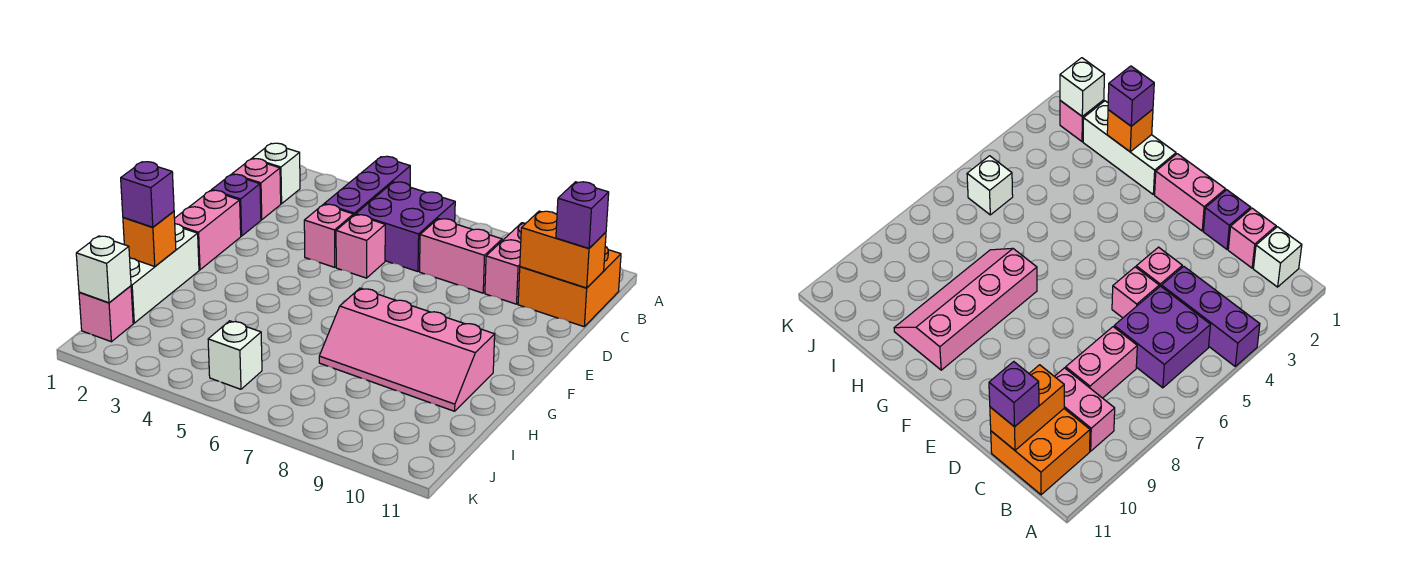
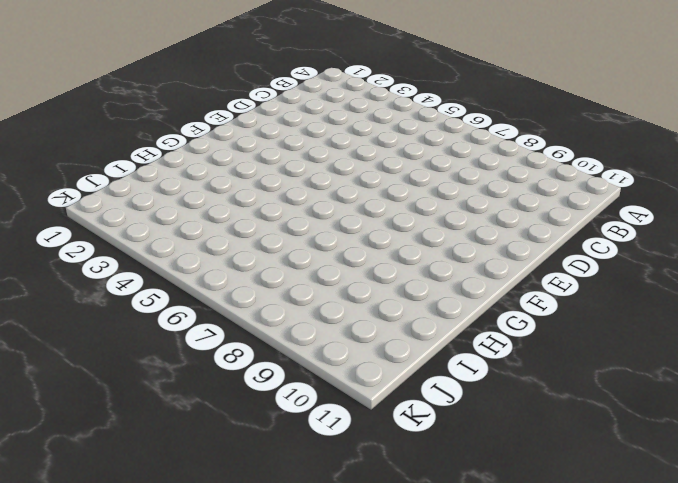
none -> purple brick A4:C4 level 1
none -> white brick B1 level 1
none -> purple brick B5:C6 level 1

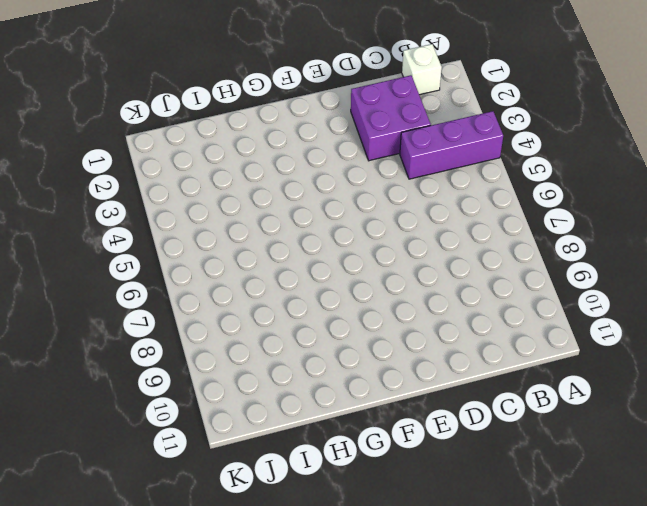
purple brick C2:D3 level 1 -> purple brick B5:C6 level 1
none -> pink brick B9:C9 level 1
none -> orange brick B10:C11 level 1
none -> pink brick C1 level 1

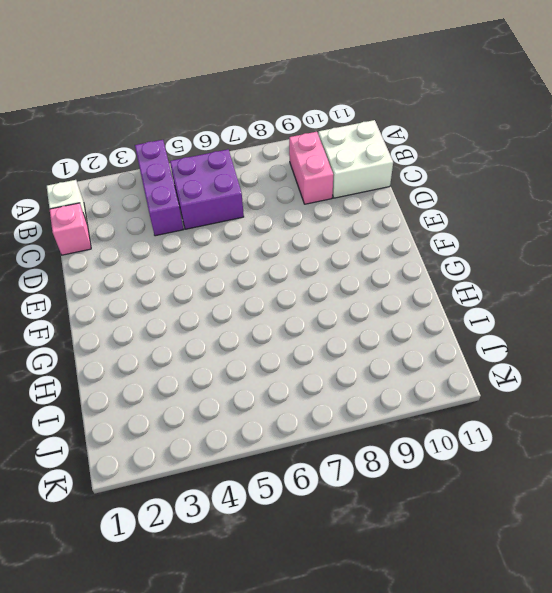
white brick B10:C11 level 1 -> orange brick B10:C11 level 1
none -> pink brick C7:C8 level 1
none -> purple brick D1 level 1
none -> pink brick D4 level 1

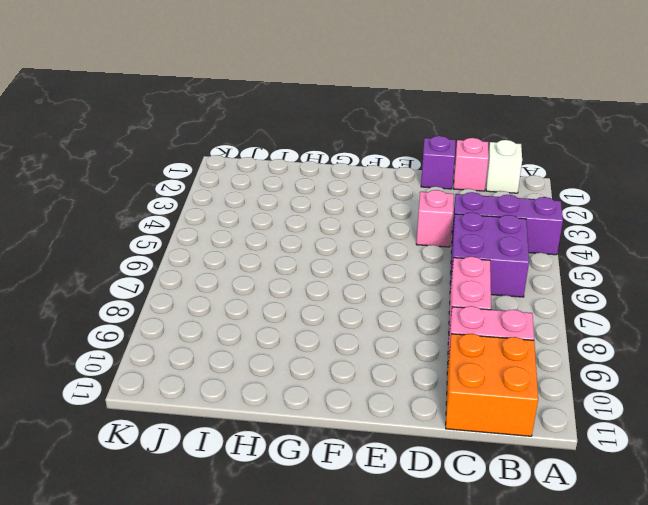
none -> pink brick D5 level 1
none -> pink brick E1:F1 level 1
none -> white brick G1:I1 level 1

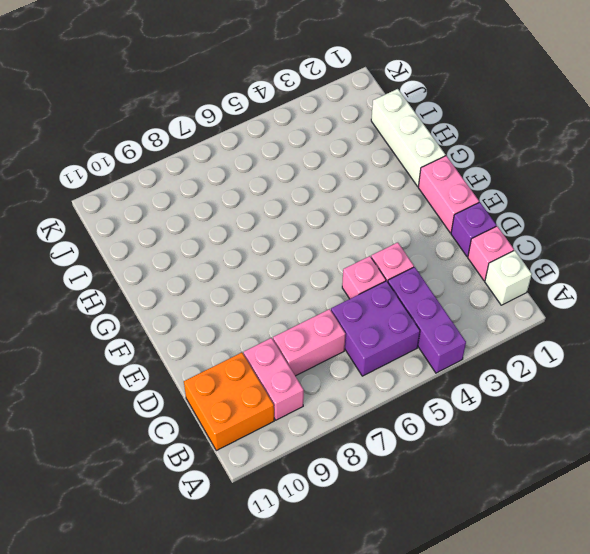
none -> pink slope G7:H10 level 1 top G
none -> pink brick J1 level 1
none -> white brick J5 level 1

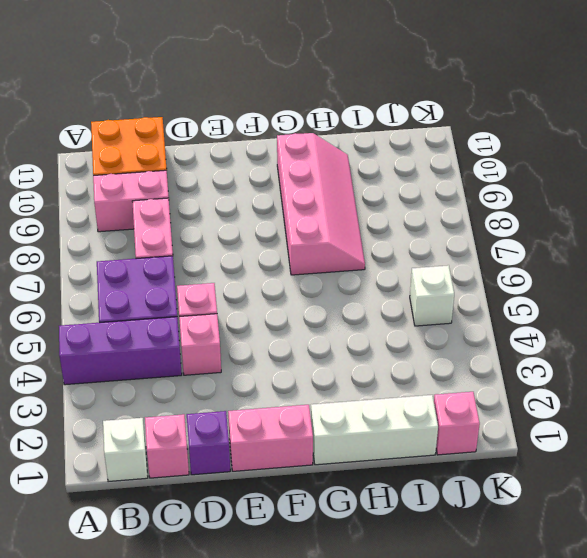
none -> orange brick C10:C11 level 2
none -> orange brick H1 level 2
none -> white brick J1 level 2

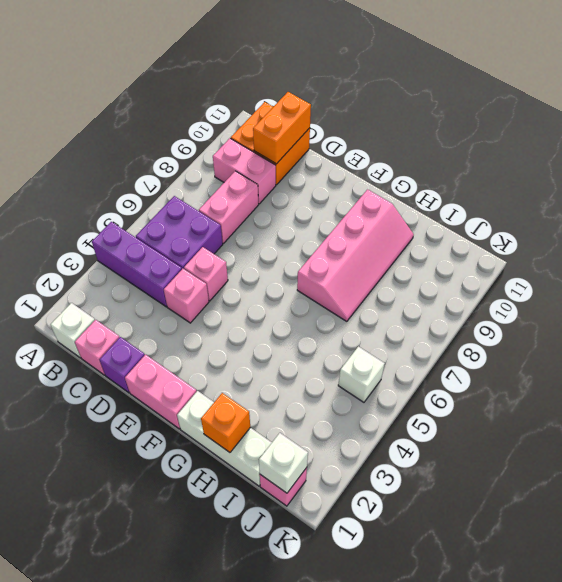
none -> purple brick C11 level 3
none -> purple brick H1 level 3

